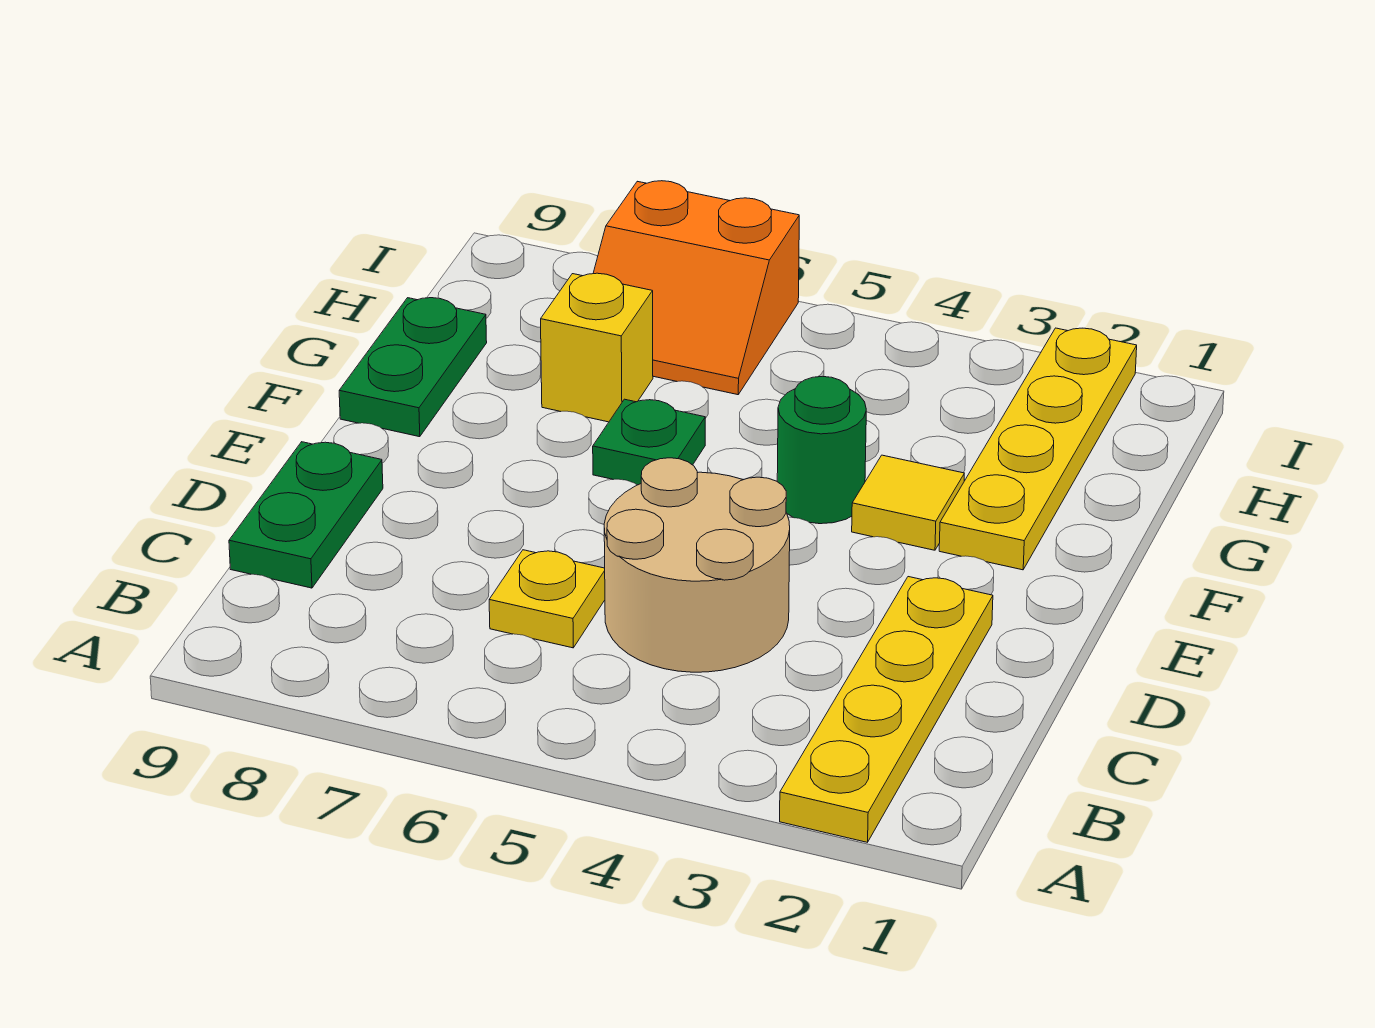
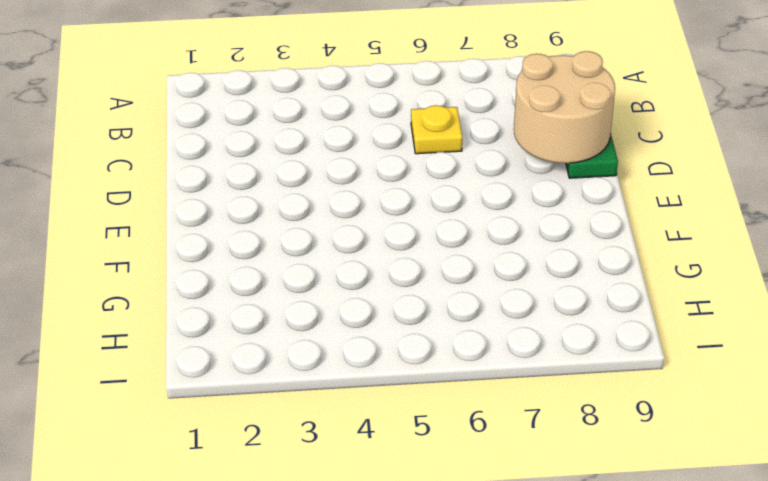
tan round brick C8:D9 level 2 -> tan round brick C4:D5 level 1
none -> yellow plate A2:D2 level 1
none -> yellow plate F2:I2 level 1

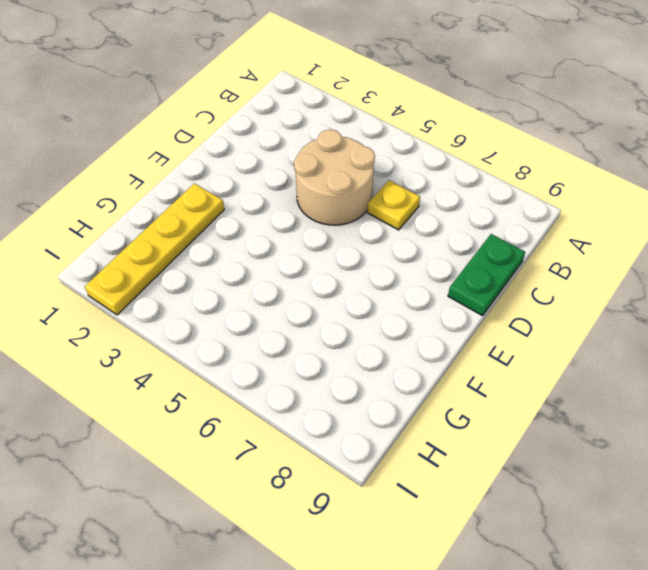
none -> yellow plate A2:D2 level 1
none -> yellow tile F3 level 1

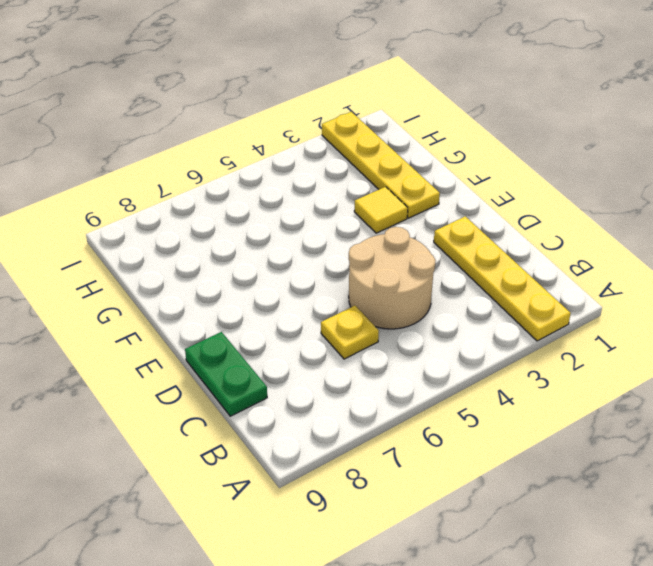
none -> green round brick F4 level 1
none -> green plate F6 level 1

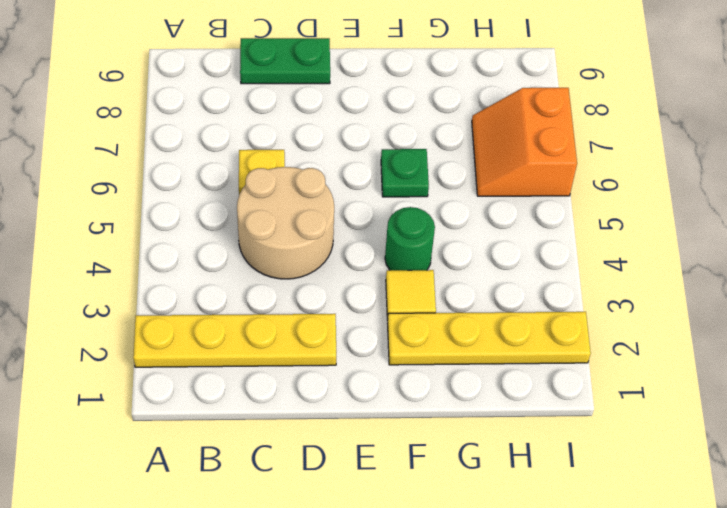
none -> green plate F9:G9 level 1
none -> yellow brick G7 level 1

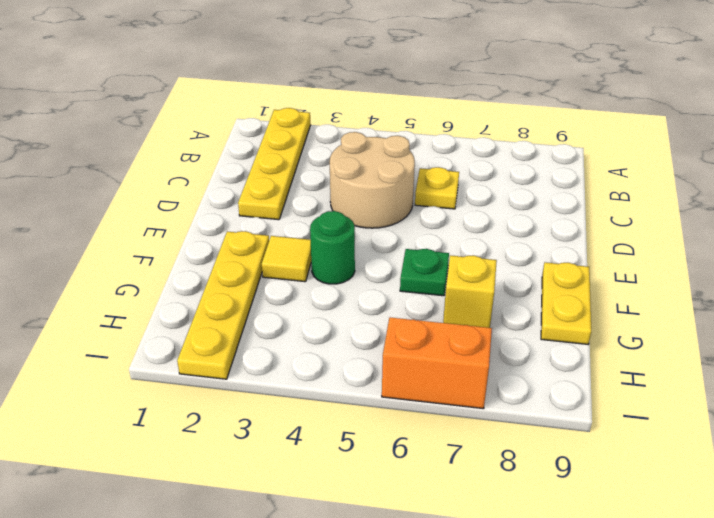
yellow plate F9:G9 level 1 -> green plate F9:G9 level 1
none -> green plate C9:D9 level 1

